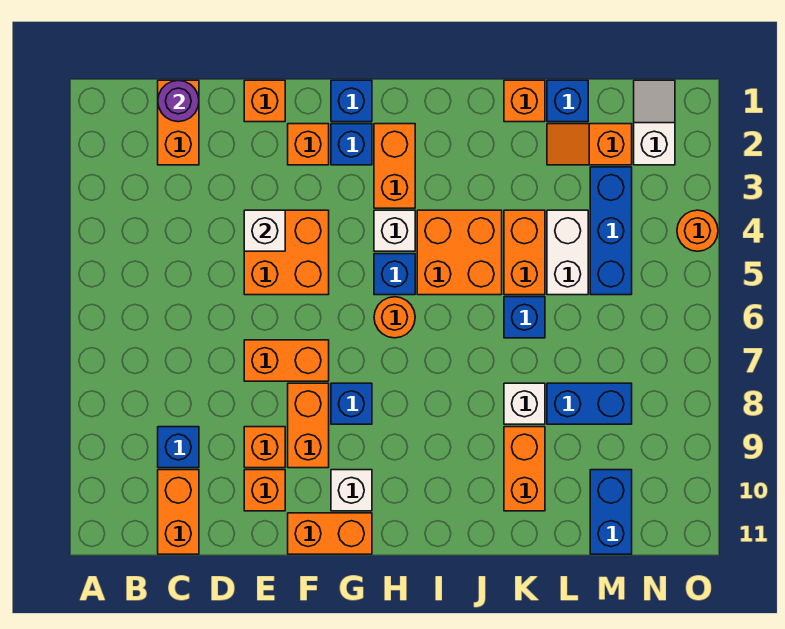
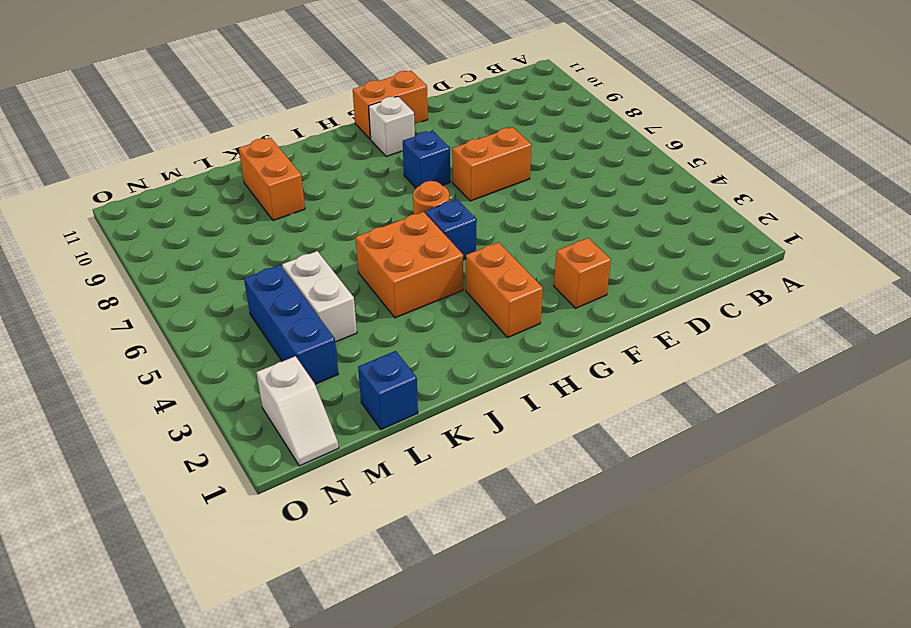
none -> orange brick C1:C2 level 1
none -> blue brick C9 level 1
none -> orange brick C10:C11 level 1
none -> orange brick E1 level 1

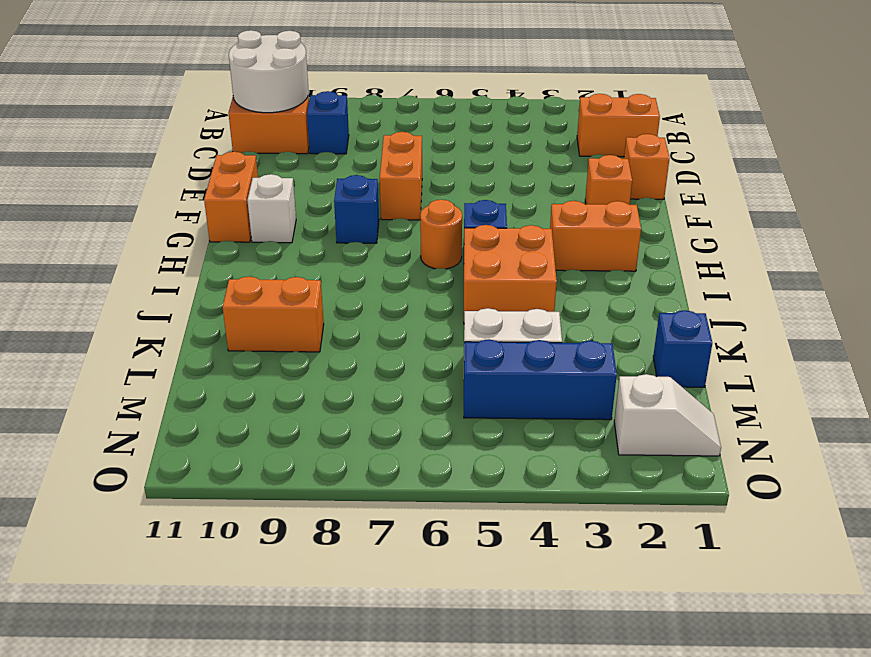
white round brick B10:C11 level 2 -> none
none -> orange brick E4:F5 level 1
none -> orange brick E9 level 1
none -> orange brick E10 level 1
none -> orange brick F8:F9 level 1

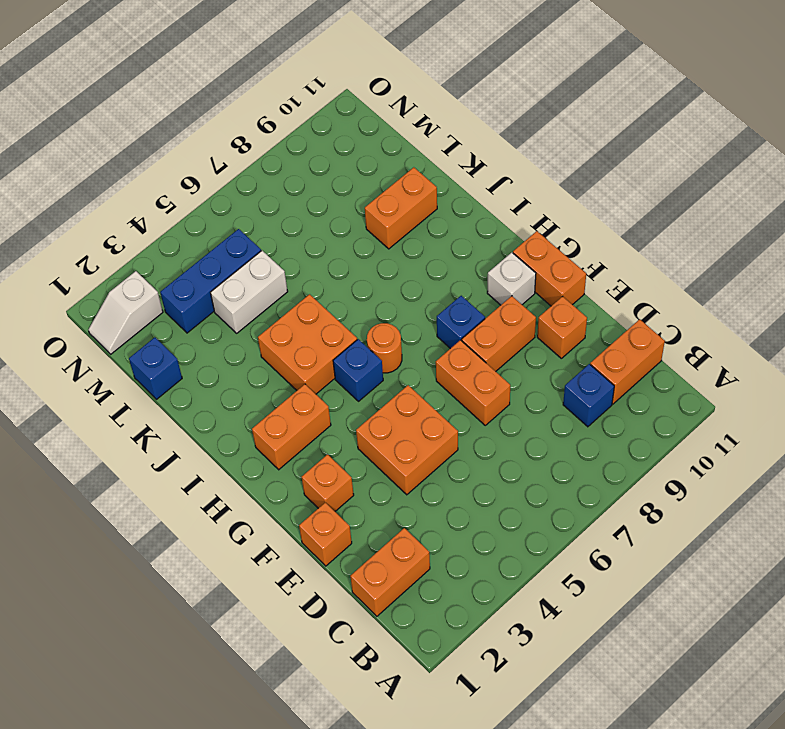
none -> orange brick E9 level 1
none -> blue brick G1 level 1
none -> blue brick G2 level 1
none -> white brick H4 level 1

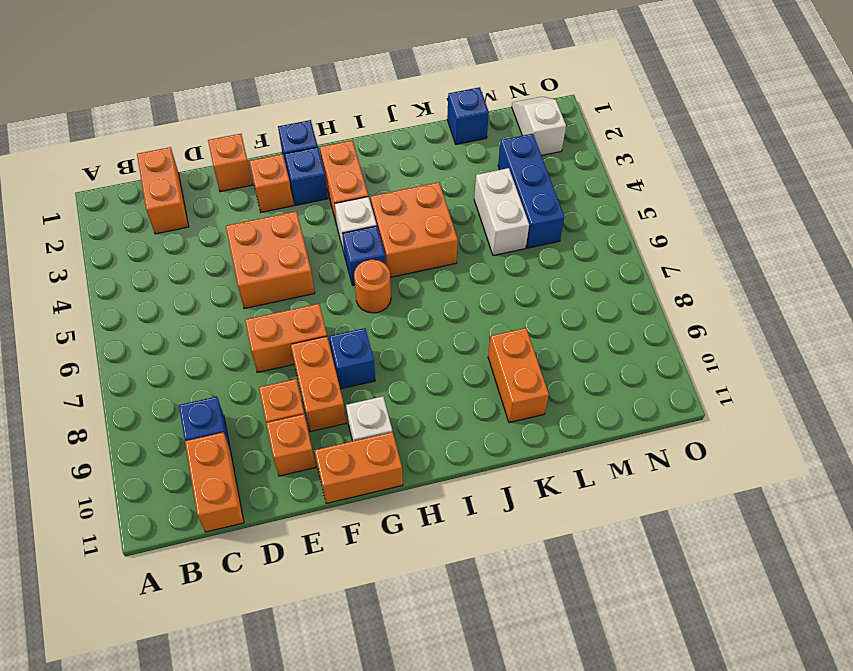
none -> orange brick K1 level 1
none -> orange brick K4:K5 level 1
none -> blue brick K6 level 1
none -> white brick K8 level 1

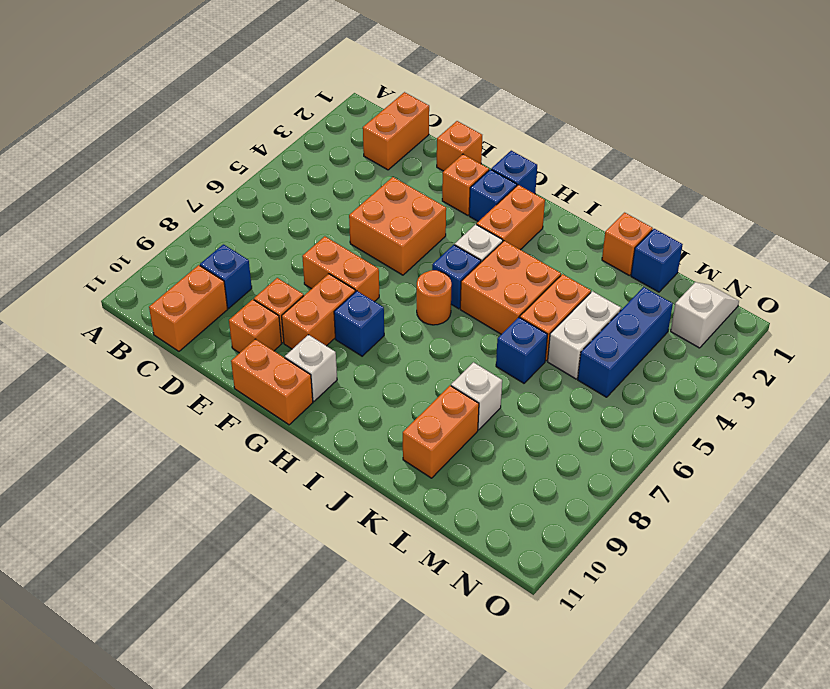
none -> orange slope L2:M2 level 1 top M
none -> blue brick L8:M8 level 1
none -> blue brick M10:M11 level 1
none -> orange round brick O4 level 1

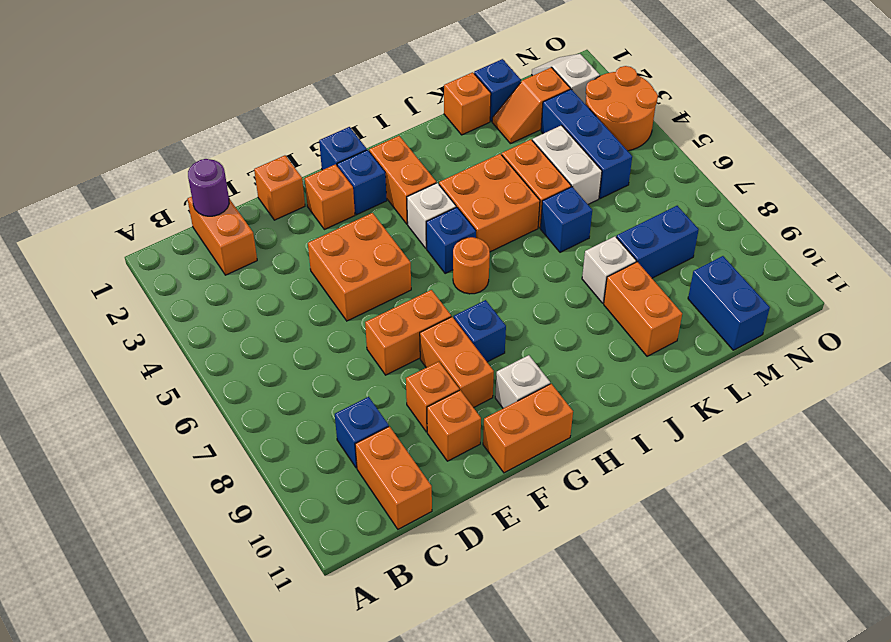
orange round brick N3:O4 level 1 -> orange round brick O4 level 1
none -> white brick E4 level 2

